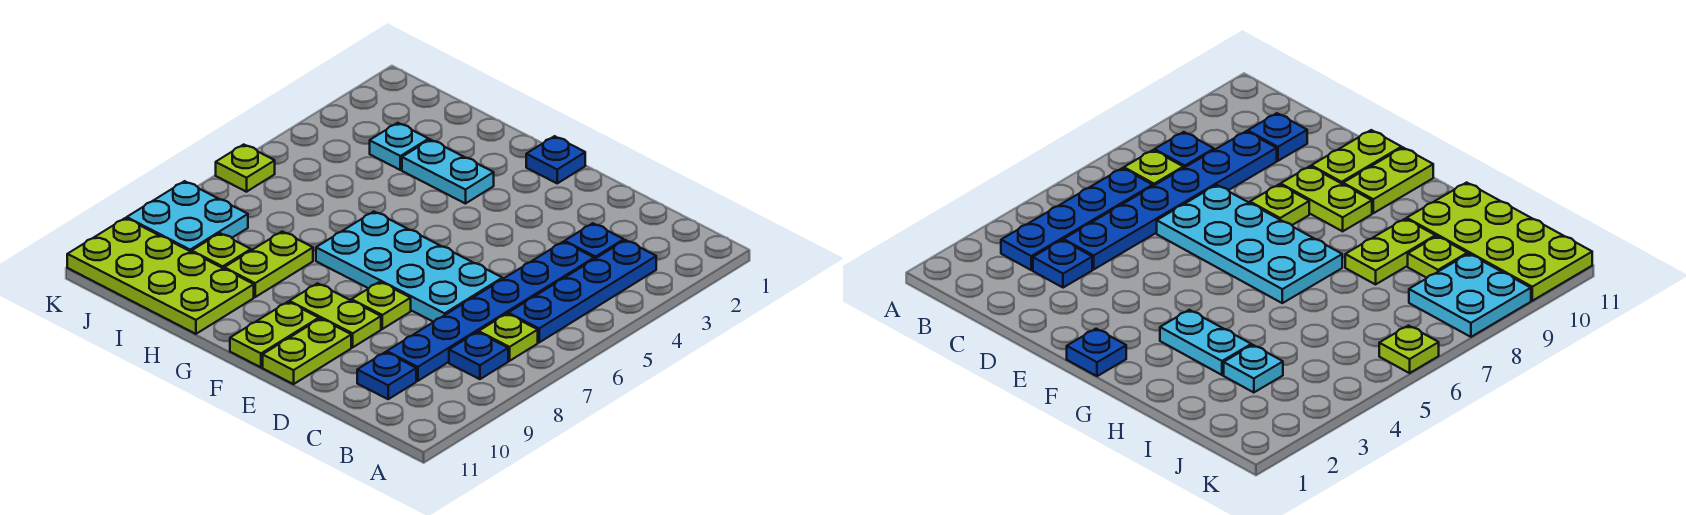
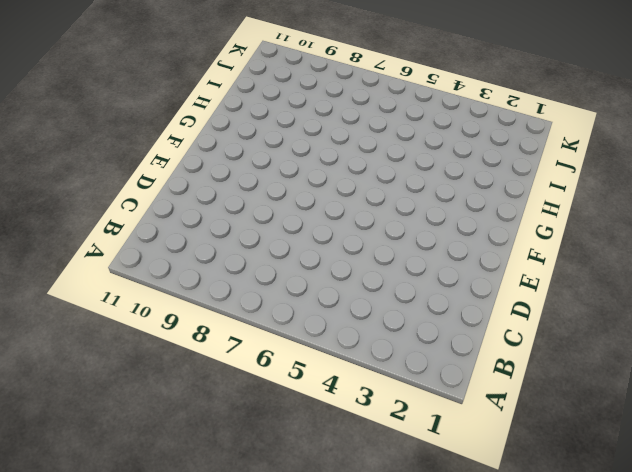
none -> blue plate B3:B6 level 1
none -> lime plate B7 level 1
none -> blue plate B8 level 1

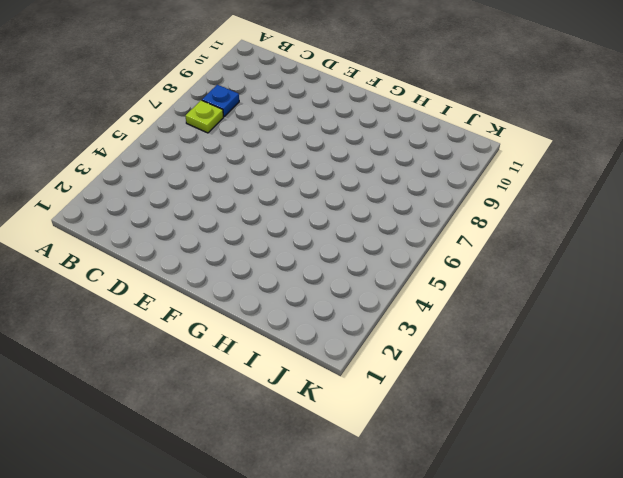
none -> blue plate B3:B6 level 1
none -> blue plate C3 level 1
none -> blue plate C4:C9 level 1

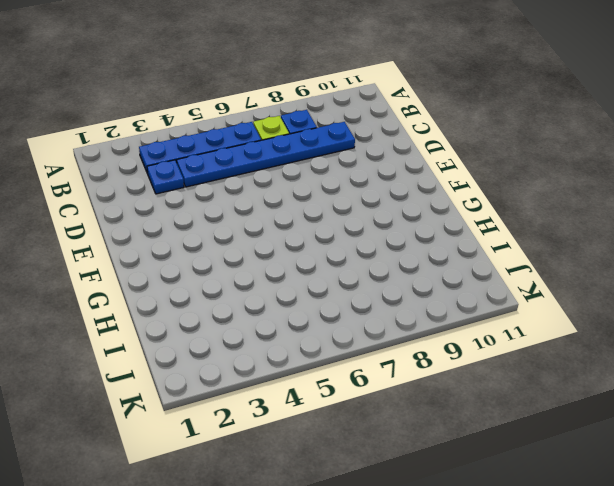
none -> blue plate C10 level 1
none -> cyan plate D6:G7 level 1
none -> lime plate E8 level 1

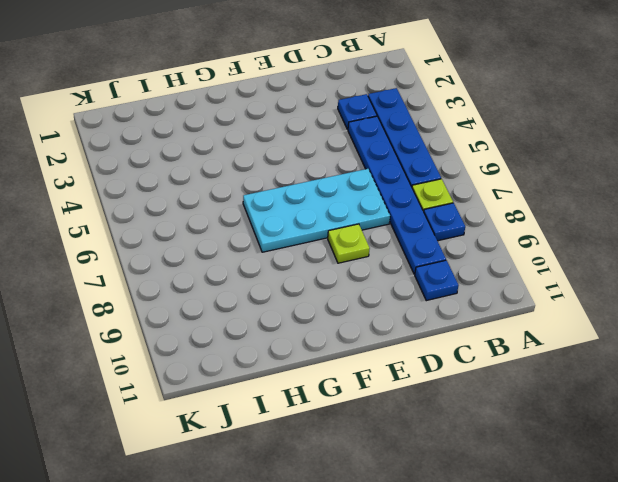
none -> lime plate E9:F9 level 1
none -> lime plate E10:E11 level 1
none -> blue plate F1 level 1

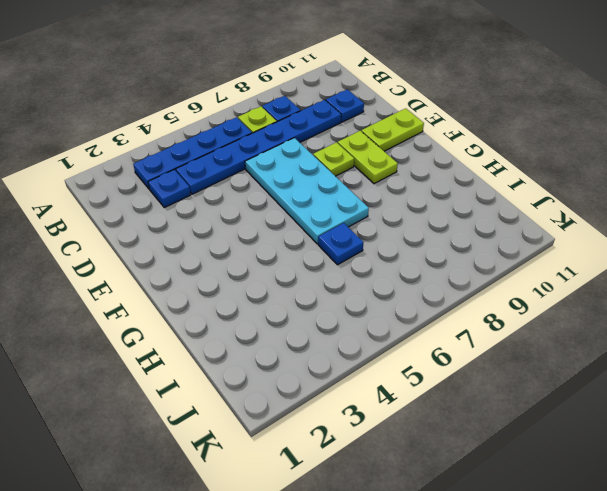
blue plate H6 level 1 -> blue plate F1 level 1
none -> lime plate F10:F11 level 1
none -> cyan plate G3:H3 level 1
none -> lime plate H8:H9 level 1

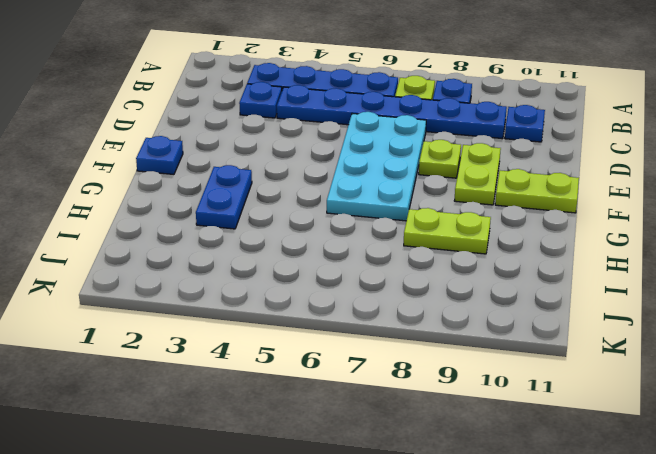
blue plate G3:H3 level 1 -> cyan plate G3:H3 level 1
none -> lime plate E10:E11 level 1
none -> lime plate H10:K11 level 1
none -> cyan plate I3 level 1

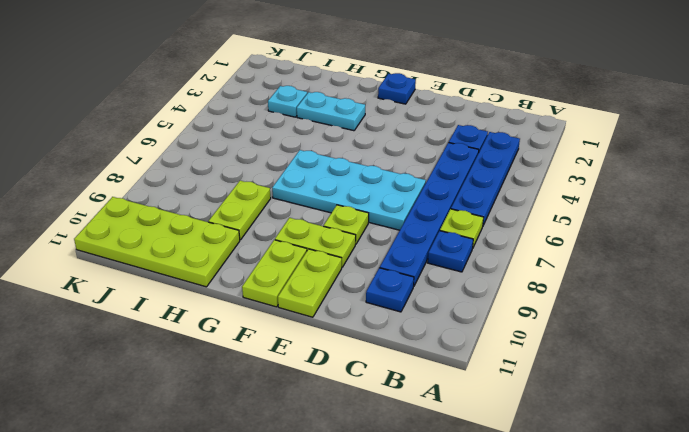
none -> lime plate I9 level 1
none -> cyan plate J8:K9 level 1
none -> lime plate K6 level 1

